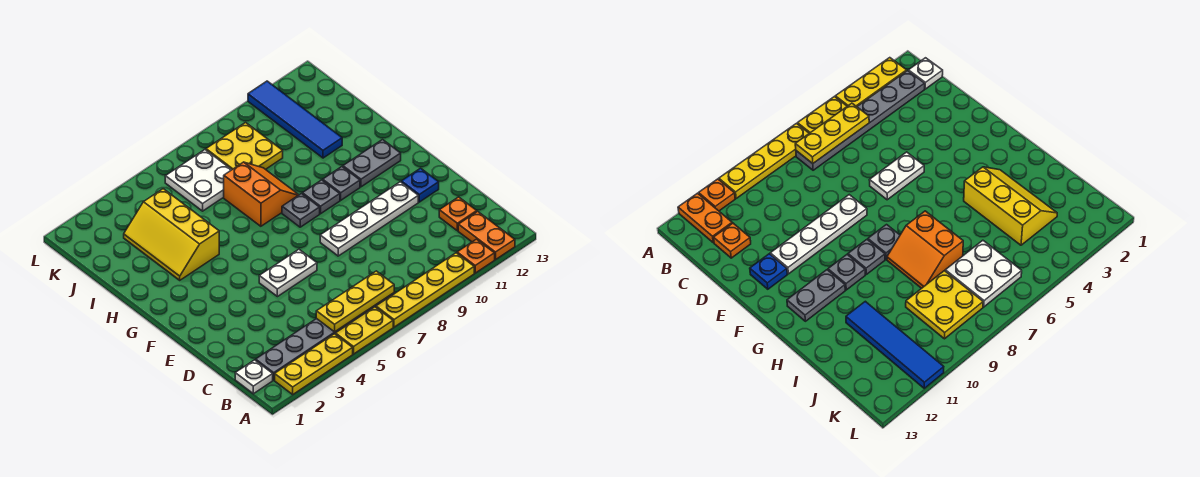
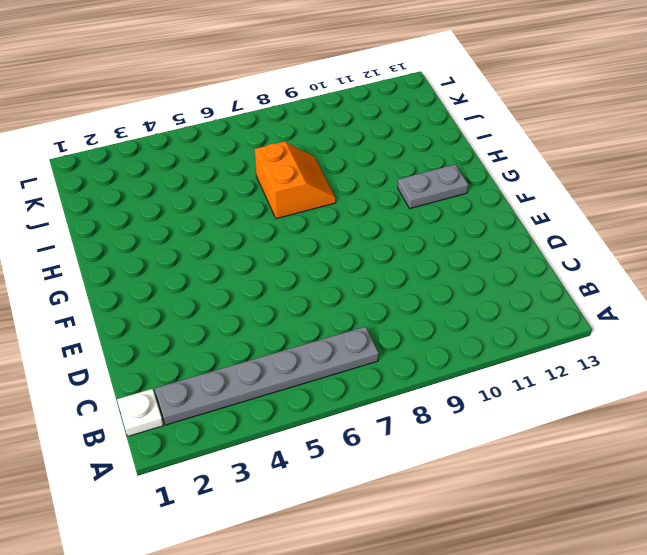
none -> yellow plate A2:A4 level 1
none -> yellow plate A5:A6 level 1
none -> yellow plate A7:A10 level 1

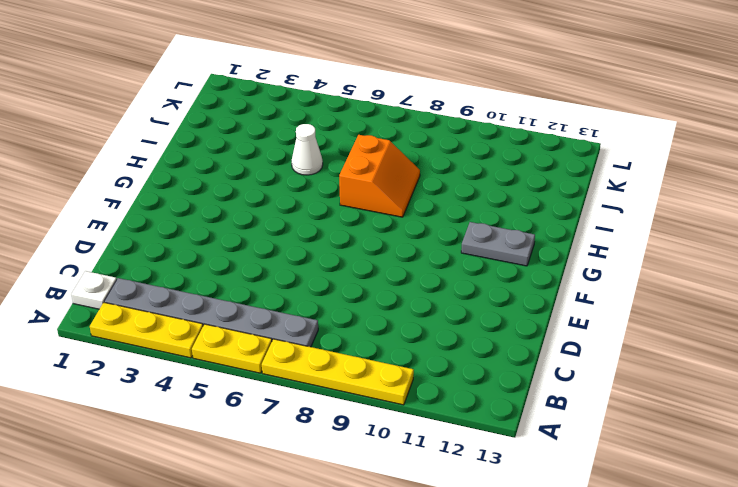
white cone I5 level 1 -> none
none -> orange plate A11 level 1
none -> orange plate A12:B12 level 1
none -> orange plate C12 level 1

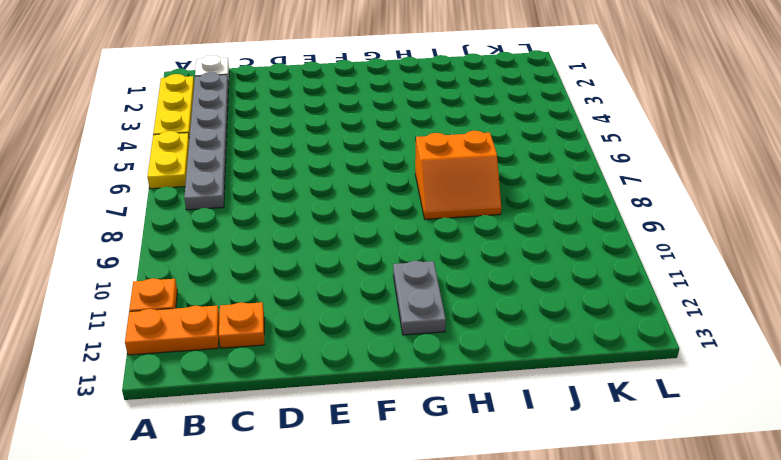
none -> yellow plate A7:A10 level 1
none -> white plate E5:E6 level 1
none -> white plate E8:E11 level 1

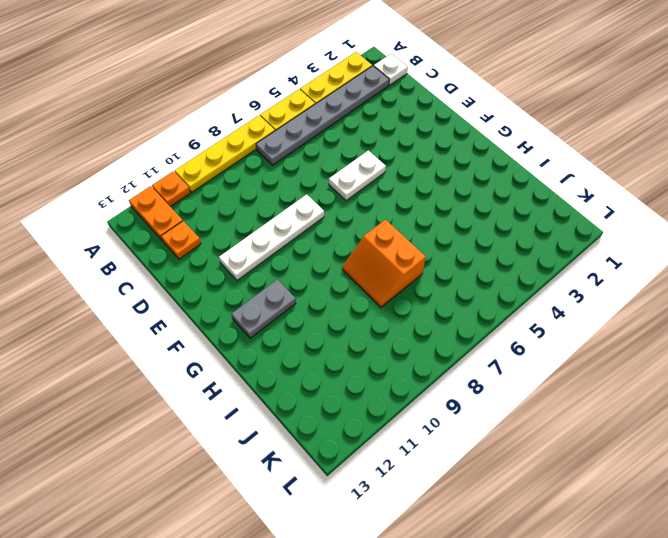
none -> blue plate E12 level 1
none -> grey plate G8 level 1
none -> grey plate G9 level 1

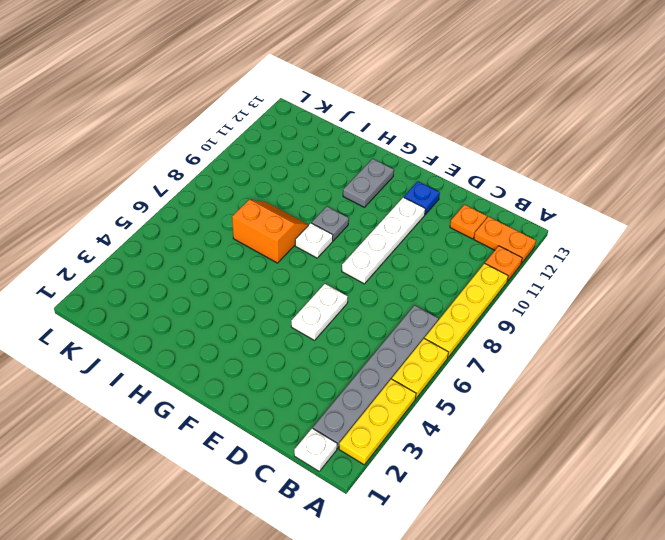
white plate G8 level 1 -> grey plate G8 level 1
none -> grey plate G10 level 1
none -> yellow slope H3:J4 level 1 top 4
none -> blue tile I11:L11 level 1

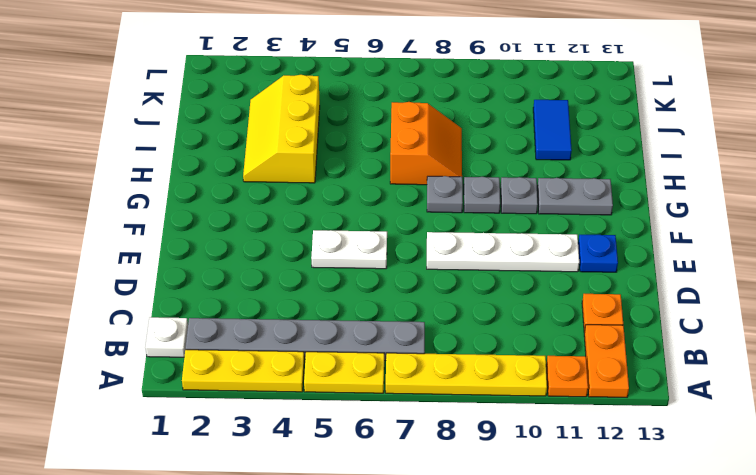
blue tile I11:J11 level 1 -> blue tile I11:L11 level 1
none -> white plate J6:K7 level 1
none -> yellow plate J8:K9 level 1
none -> yellow plate B5:B7 level 2

